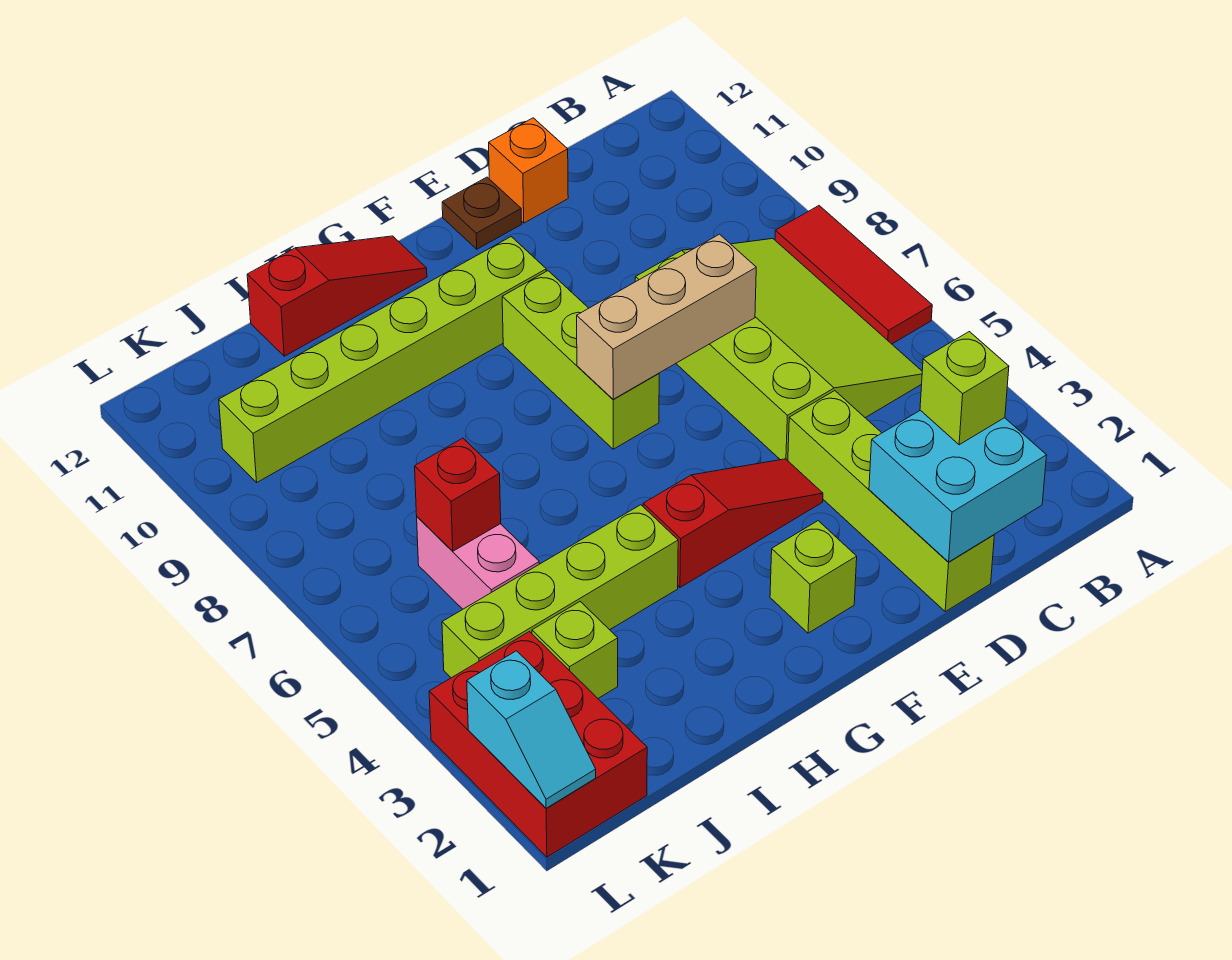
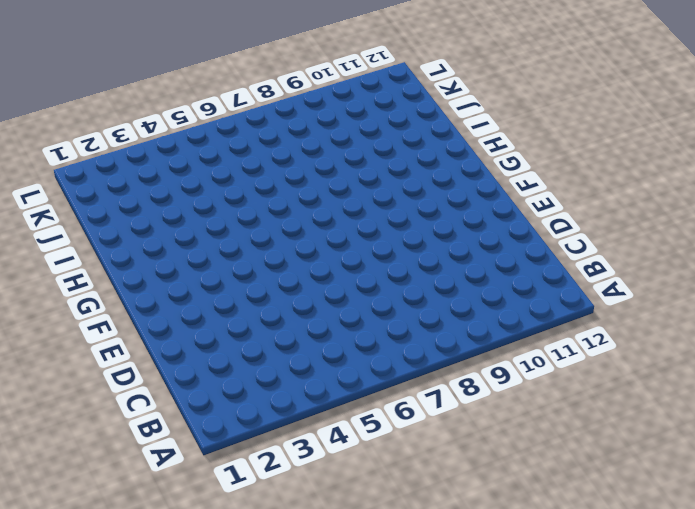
none -> red tile A6:A8 level 1
none -> lime slope B5:D8 level 1 top D
none -> lime brick D1:D4 level 1

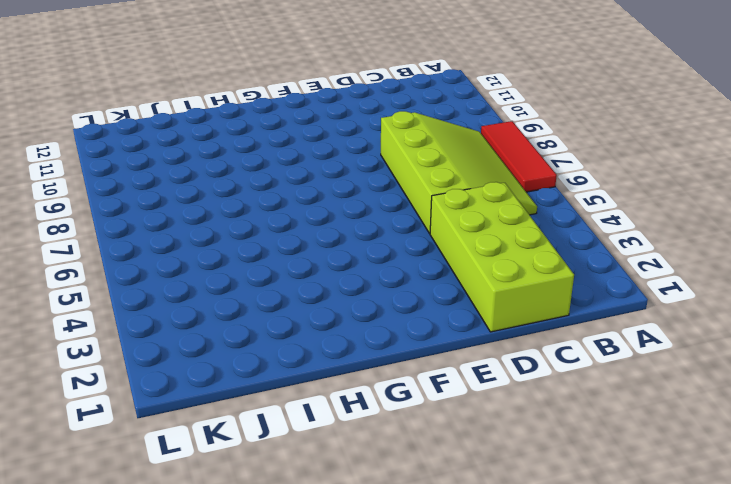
lime brick C1:D4 level 1 -> lime brick D1:D4 level 1
none -> orange brick D12 level 1
none -> red slope E4:G4 level 1 top G
none -> brown plate E12 level 1

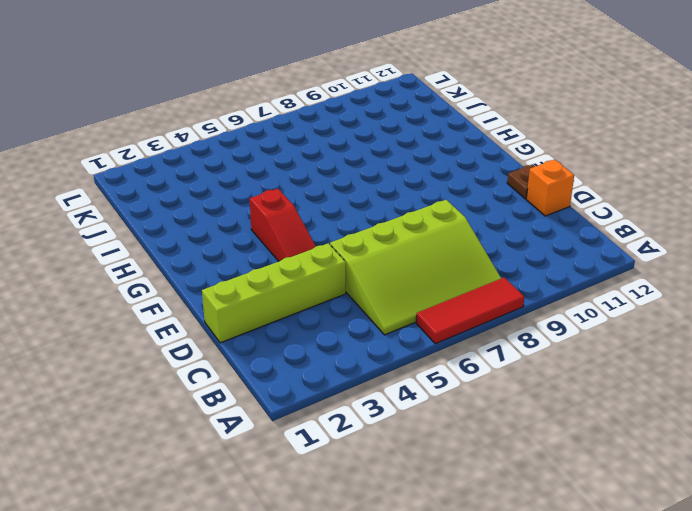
none -> lime brick F2 level 1
none -> lime brick F7:F9 level 1
none -> lime brick F10:K10 level 1

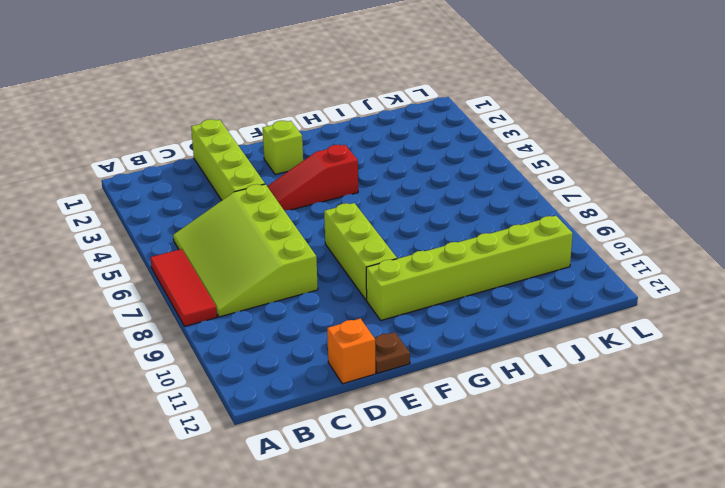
none -> red slope G12:I12 level 1 top I
none -> lime brick H4:K4 level 1
none -> lime brick J3 level 1

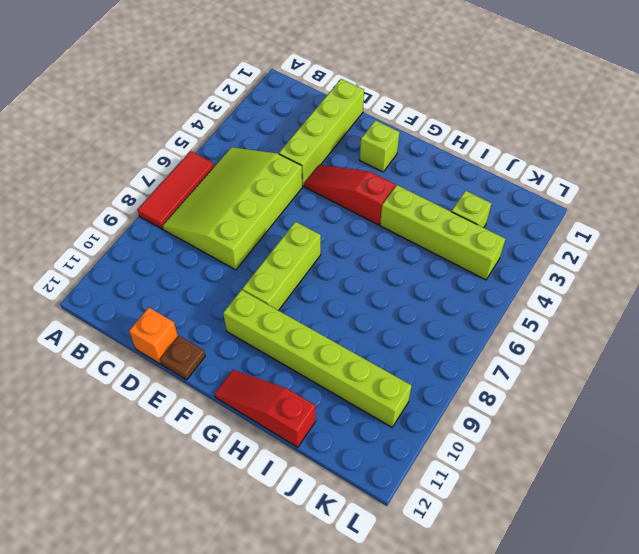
none -> pink brick J5:J6 level 1
none -> red brick K1:L3 level 1
none -> cyan brick C1:D2 level 2

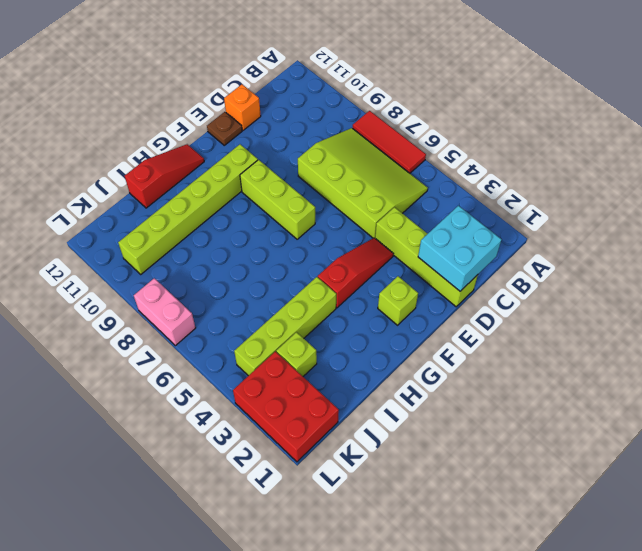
pink brick L7:L8 level 1 -> pink brick J5:J6 level 1
none -> tan brick D7:F7 level 2
none -> red brick J6 level 2
none -> cyan slope L1:L2 level 2 top 2

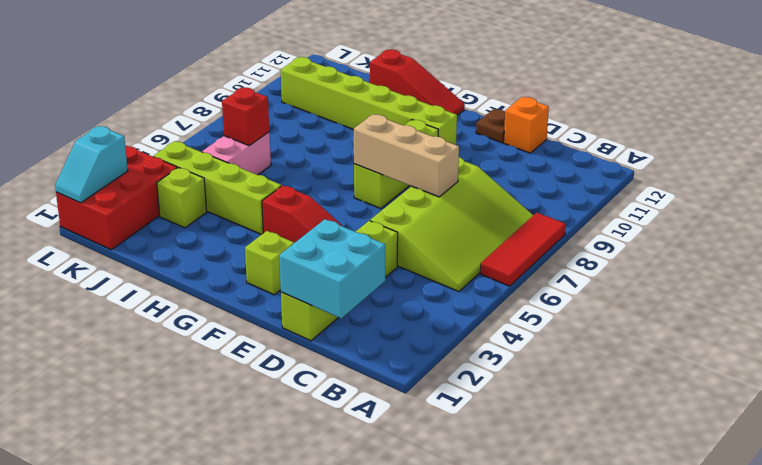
none -> lime brick C2 level 3

